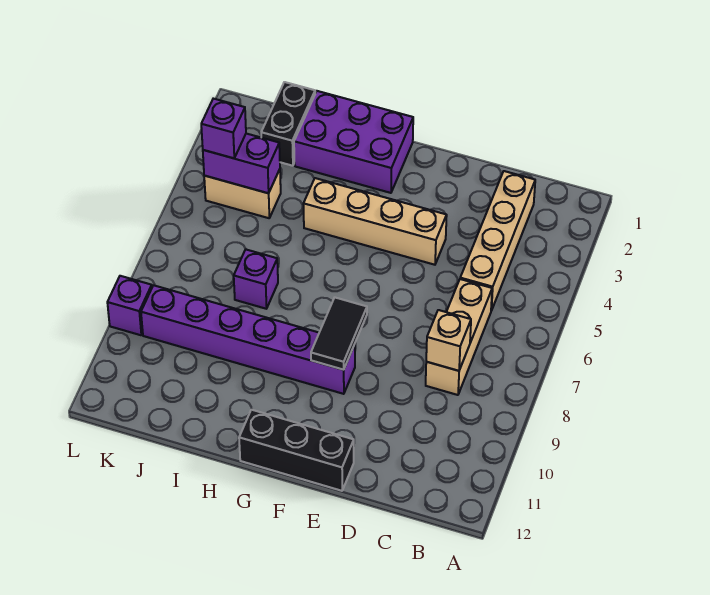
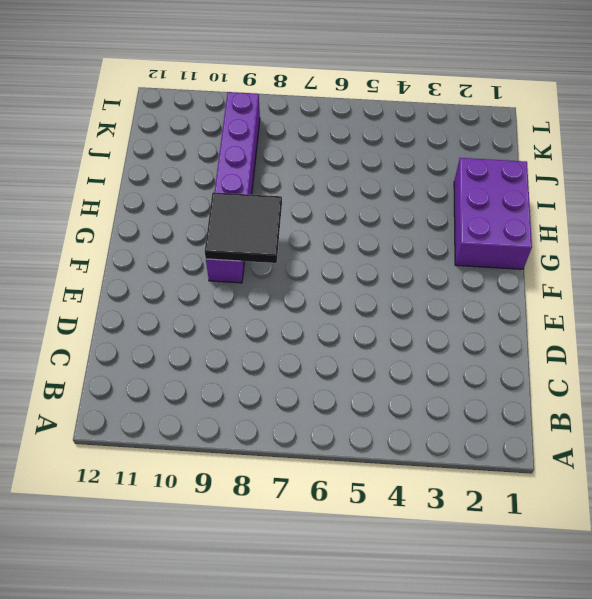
black tile F8:G9 level 2 -> black tile F8:F9 level 2
none -> tan brick C2:C5 level 1
none -> tan brick C6:C8 level 1
none -> tan brick E4:H4 level 1

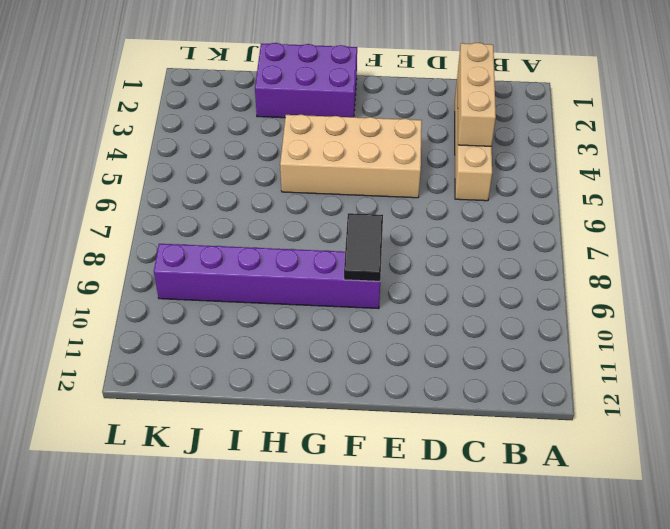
tan brick C2:C4 level 2 -> tan brick C6:C8 level 1
tan brick E4:H5 level 1 -> tan brick E4:H4 level 1
none -> black brick E12:G12 level 1
none -> purple brick I7 level 1
none -> black brick J1:J2 level 1

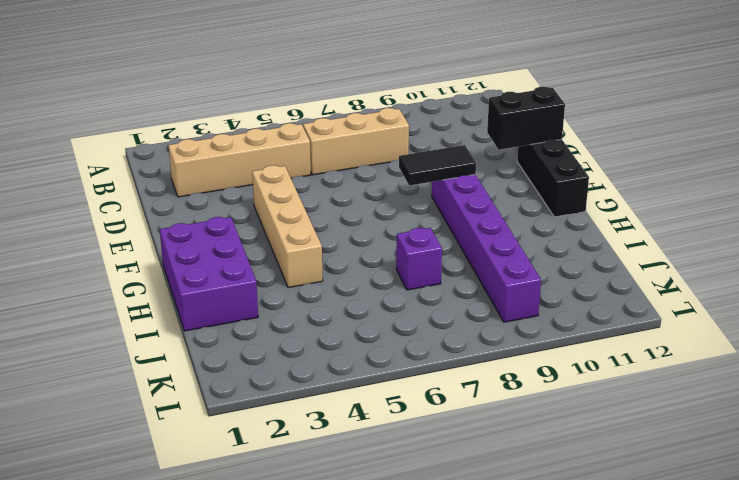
black brick E11:E12 level 2 -> black brick J1:J2 level 1
none -> tan brick J4:K4 level 1
none -> purple brick L9 level 1
none -> tan brick C8 level 2

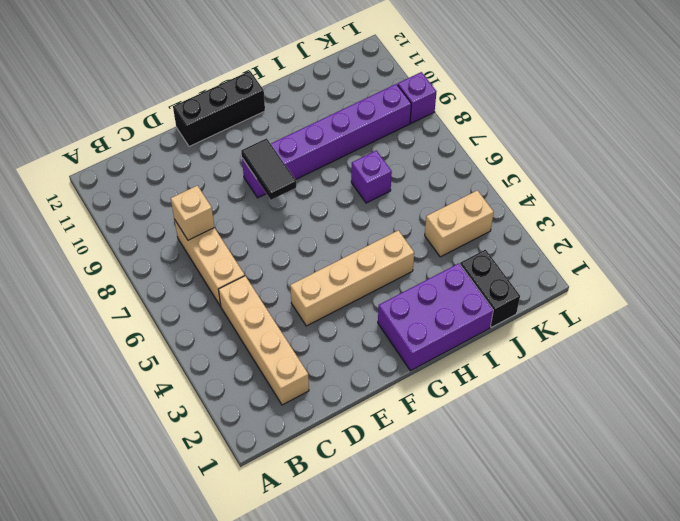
none -> purple brick J4:K4 level 2
none -> purple brick K4 level 3

